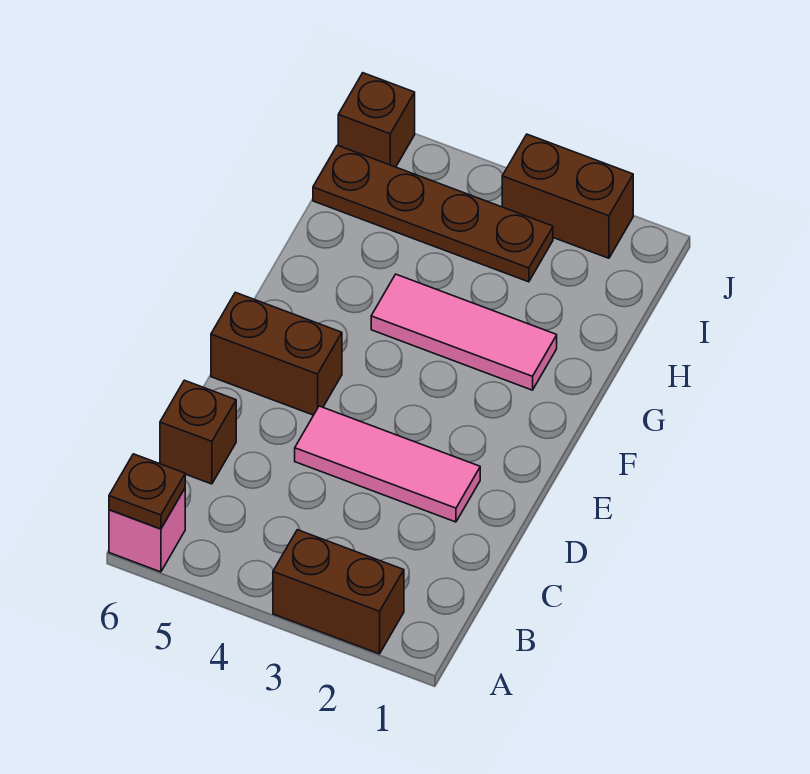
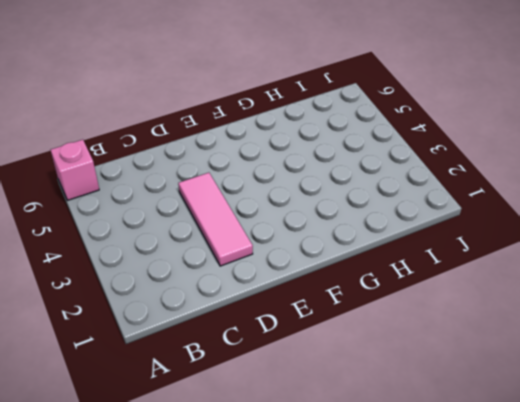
none -> brown brick A2:A3 level 1
none -> brown brick C6 level 1

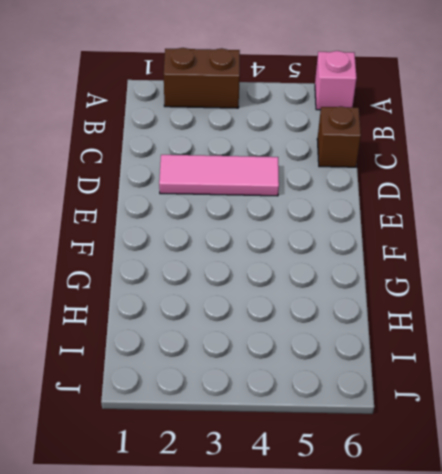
none -> brown brick E5:E6 level 1
none -> pink tile G2:G4 level 1

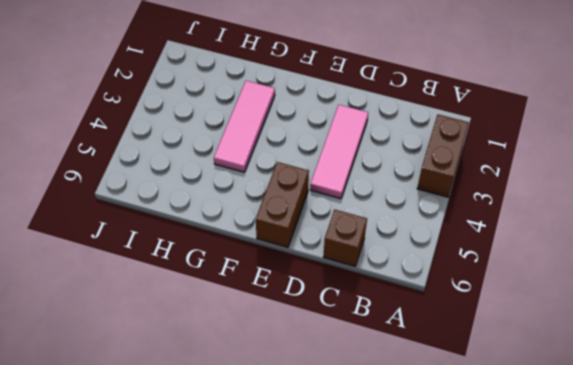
none -> pink brick A6 level 1
none -> brown plate I3:I6 level 1

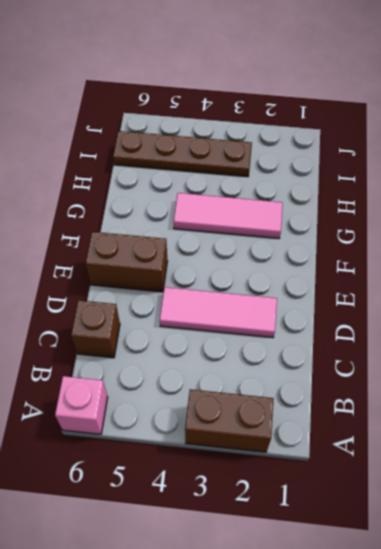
none -> brown brick J2:J3 level 1
none -> brown brick J6 level 1

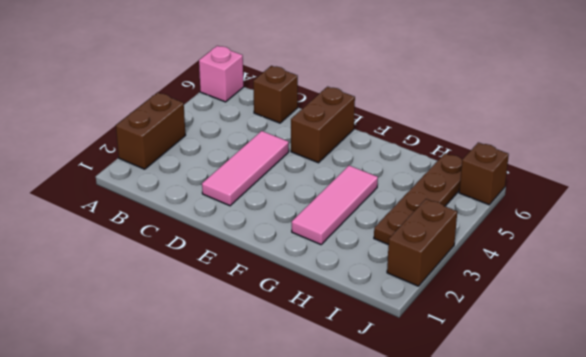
none -> brown plate A6 level 2

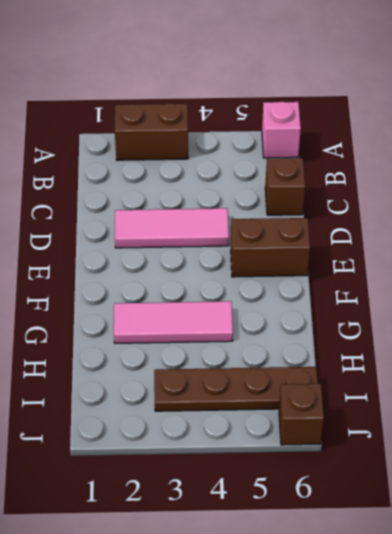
none -> brown brick J2:J3 level 1
none -> brown plate A6 level 2

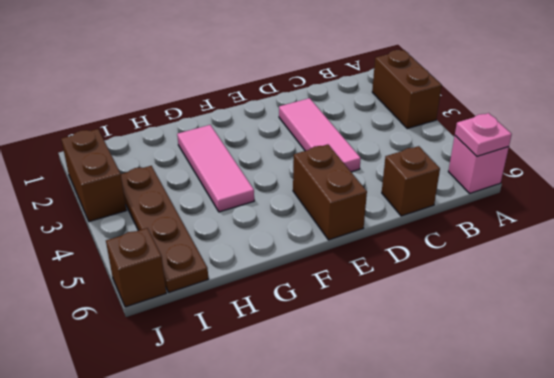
pink plate A6 level 2 -> brown plate A6 level 2

